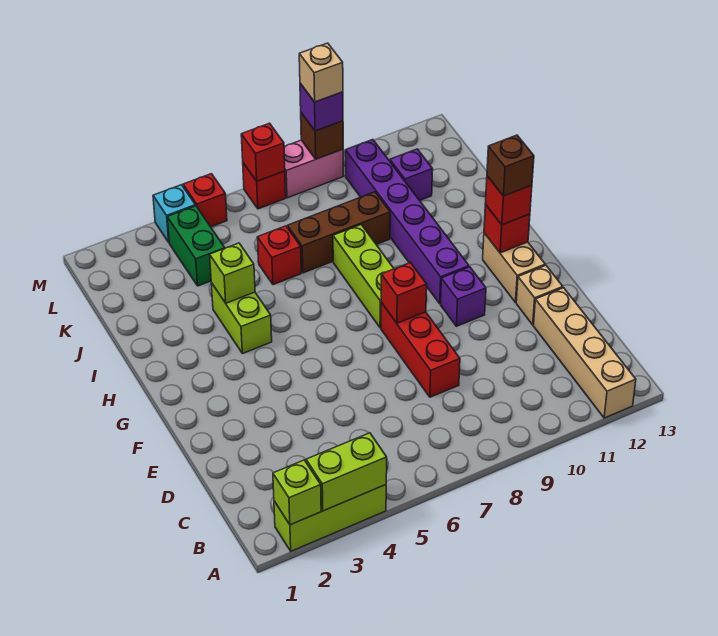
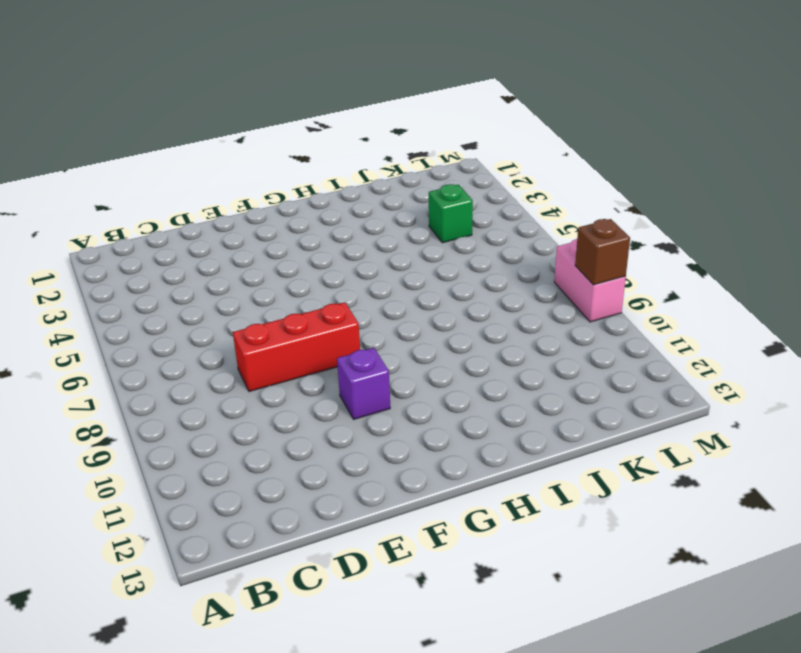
green brick K4 level 1 -> green brick K4:L4 level 1
none -> lime brick A2:A4 level 1
none -> tan brick A12:D12 level 1
none -> tan brick E12 level 1

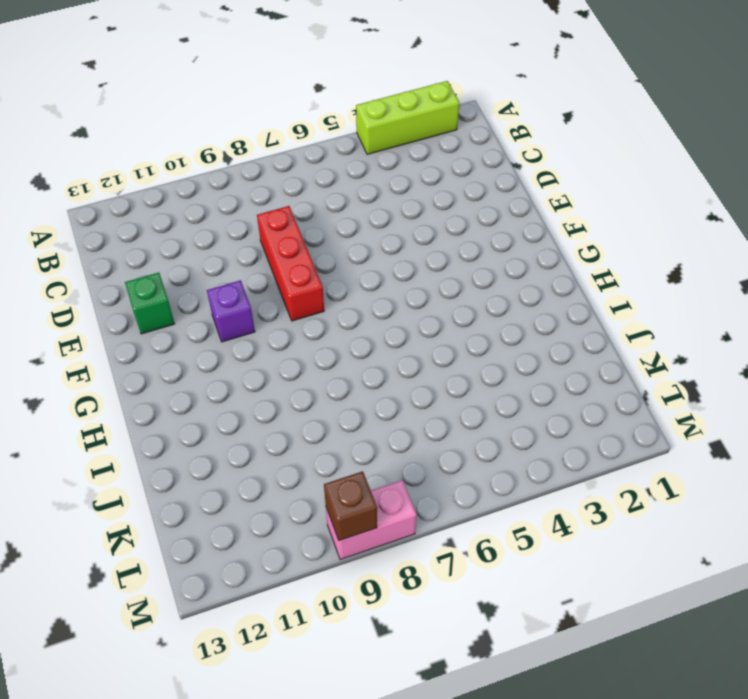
green brick E12 level 1 -> tan brick E12 level 1
none -> tan brick A12:D12 level 1
none -> tan brick F12:G12 level 1
none -> lime brick G8:I8 level 1

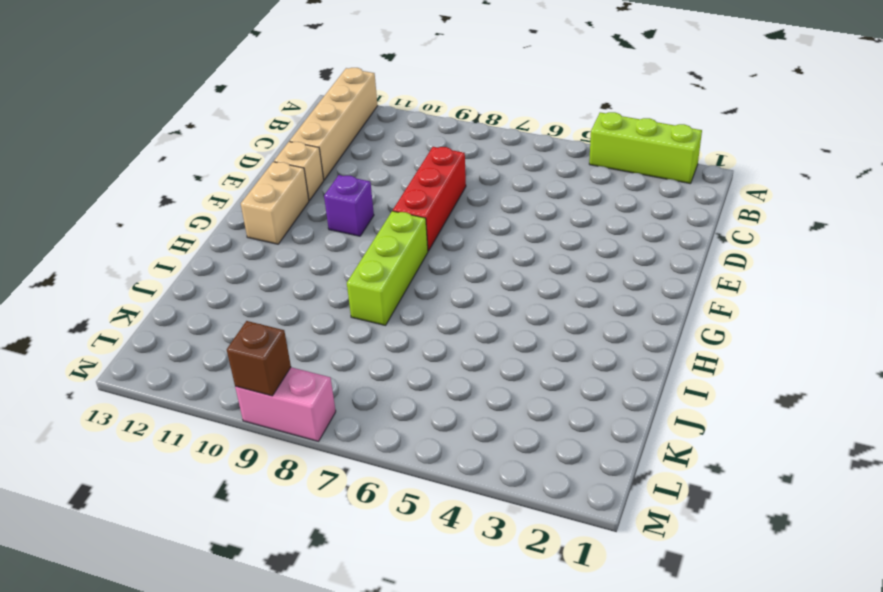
none -> purple brick G10:L10 level 1
none -> lime brick H4:I4 level 1
none -> red brick J6 level 1

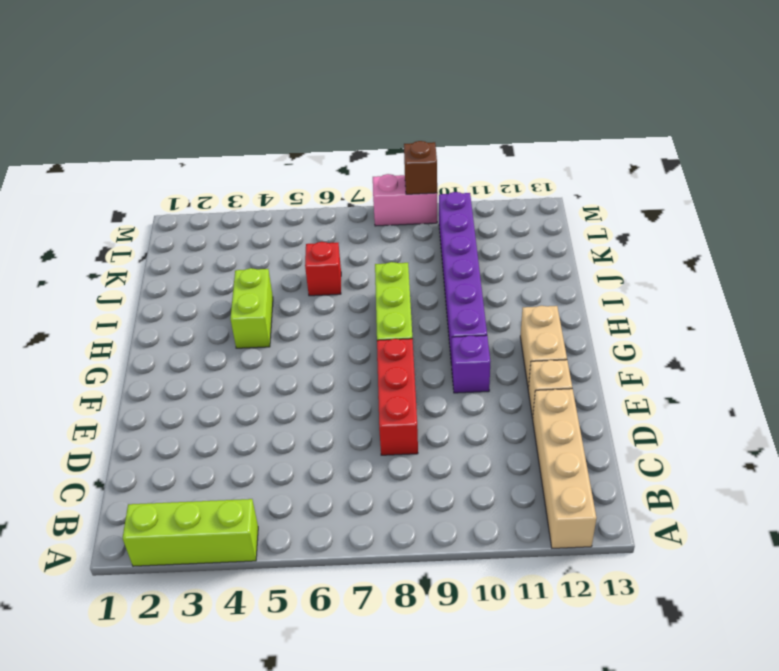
none -> brown brick J7:J9 level 1
none -> green brick K4:L4 level 1
none -> purple brick K11 level 1

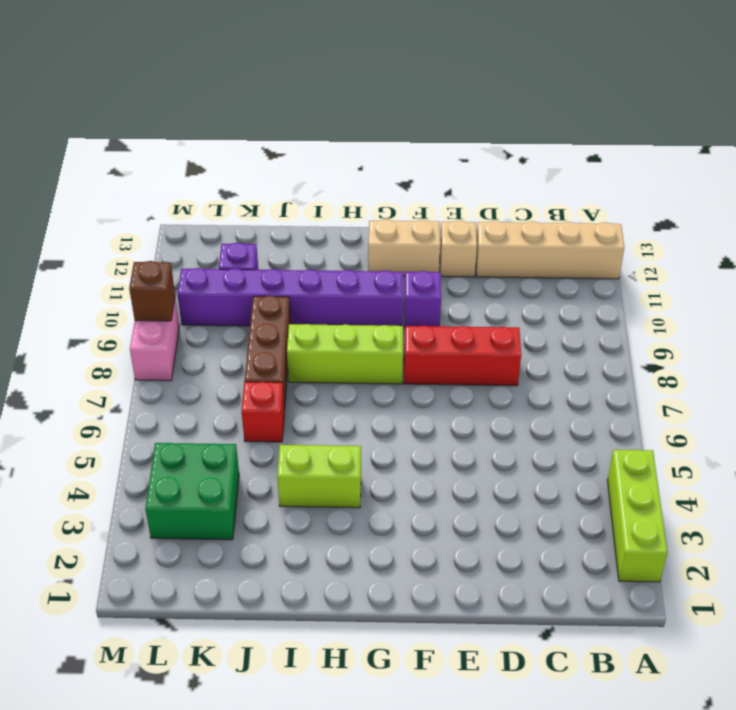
green brick K3:L4 level 1 -> green brick K4:L4 level 1
none -> cyan brick M4 level 1
none -> red brick M5 level 1
none -> red brick M7 level 1

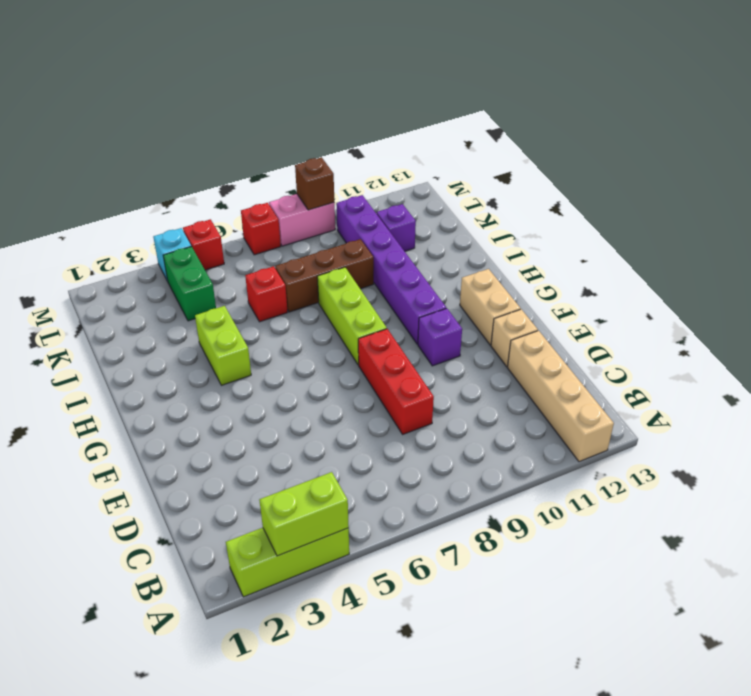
none -> lime brick A2 level 2
none -> red brick F8 level 2
none -> red brick G12 level 2

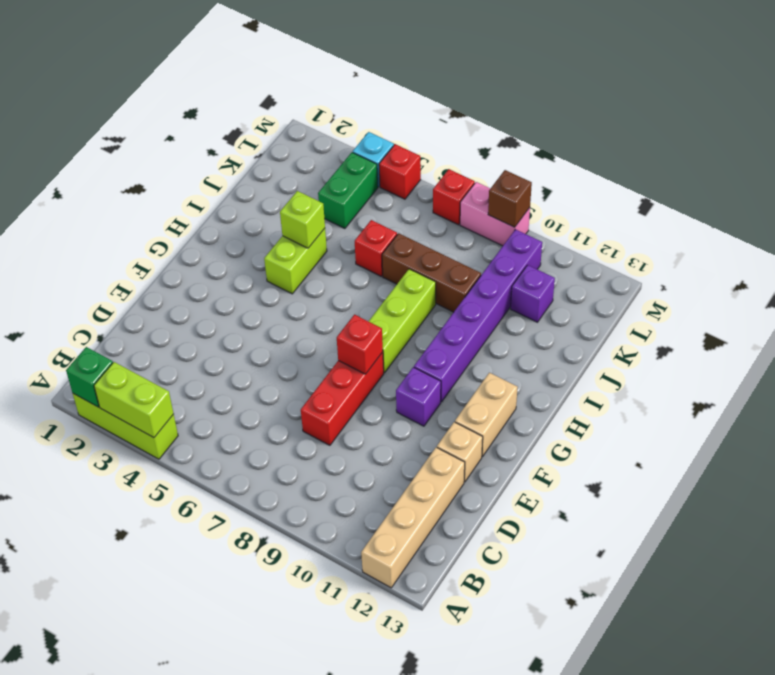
green brick A2 level 2 -> lime brick A2 level 2
none -> red brick G12 level 2
none -> red brick M7 level 2
none -> red brick G12 level 3

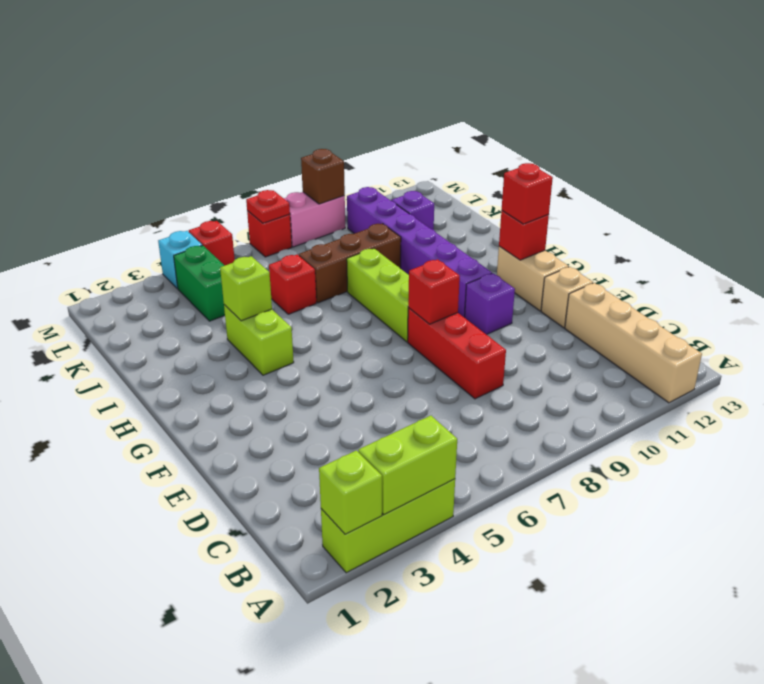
red plate M7 level 2 -> red brick M7 level 2
none -> purple brick M9 level 3
none -> brown brick G12 level 4
none -> tan brick M9 level 4

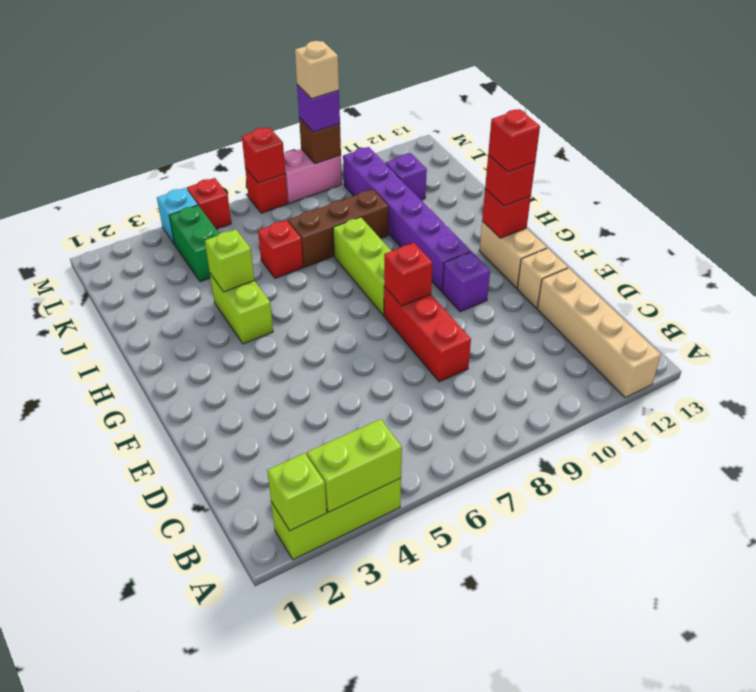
red brick G12 level 4 -> brown brick G12 level 4

